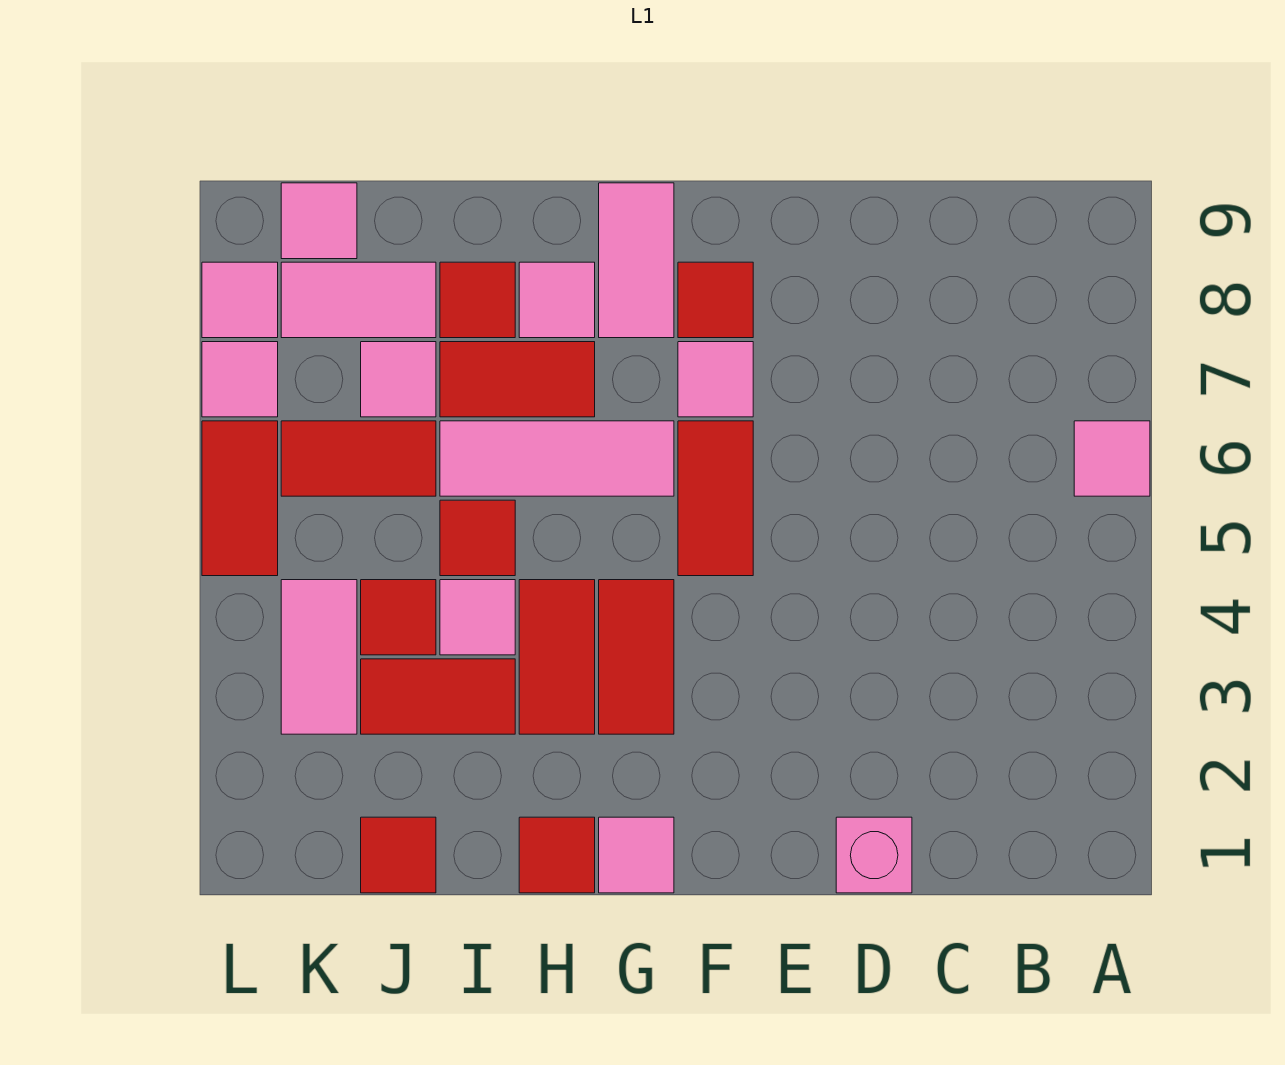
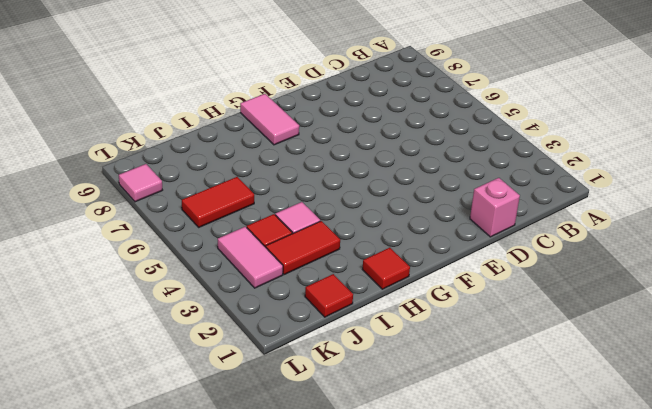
none -> pink tile A6 level 1
none -> red tile F5:F6 level 1
none -> pink tile F7 level 1

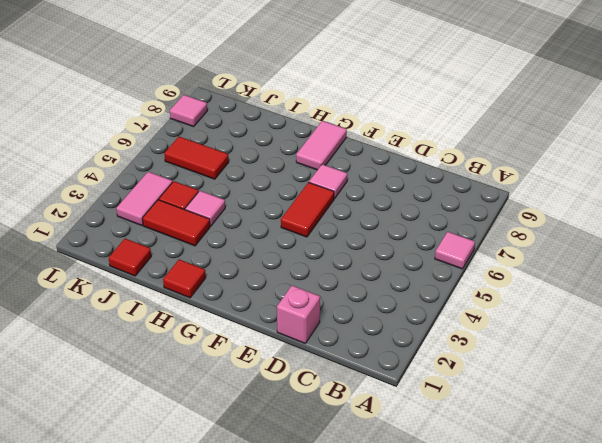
none -> red tile F8 level 1
none -> pink tile G1 level 1
none -> red tile G3:G4 level 1

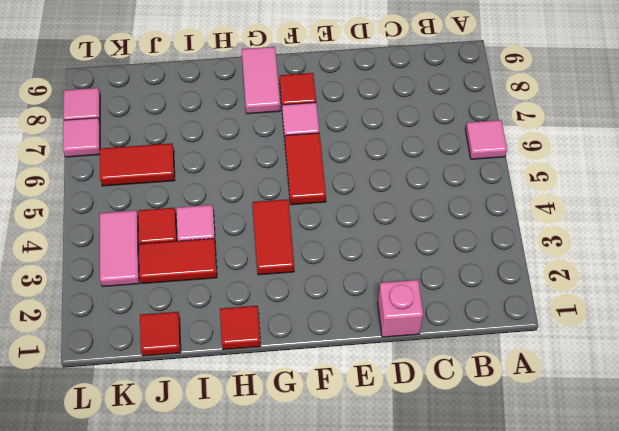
none -> pink tile G1 level 1
none -> pink tile G6:I6 level 1
none -> red tile H3:H4 level 1

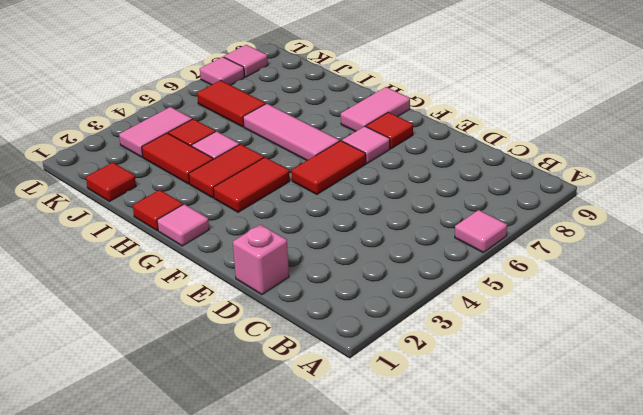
none -> red tile H7:I7 level 1
none -> pink tile H8 level 1
none -> red tile I5 level 1

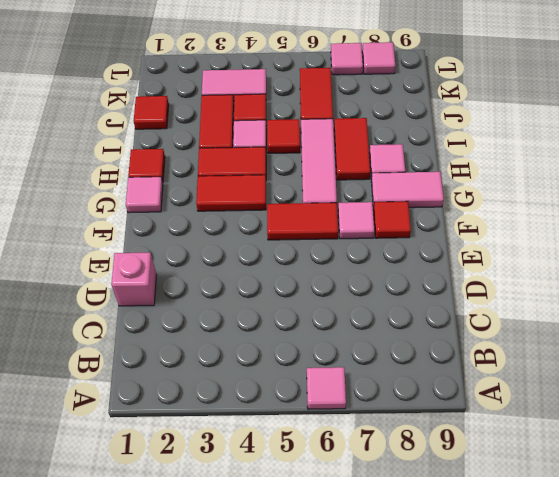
none -> red tile I8 level 1
none -> pink tile J7 level 1
none -> pink tile J8:K8 level 1

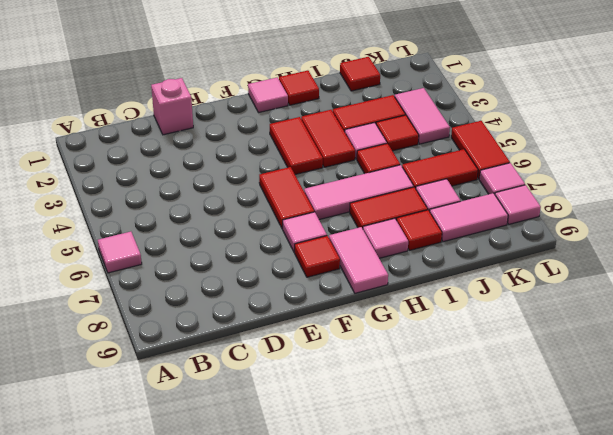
none -> pink tile K9 level 1

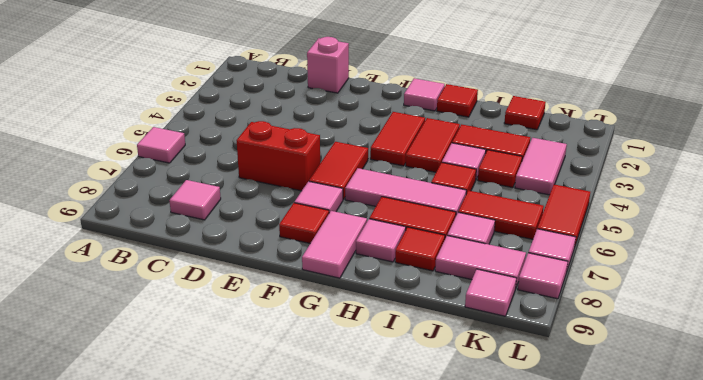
pink tile C8 level 1 -> none
red brick D6:E6 level 1 -> none

